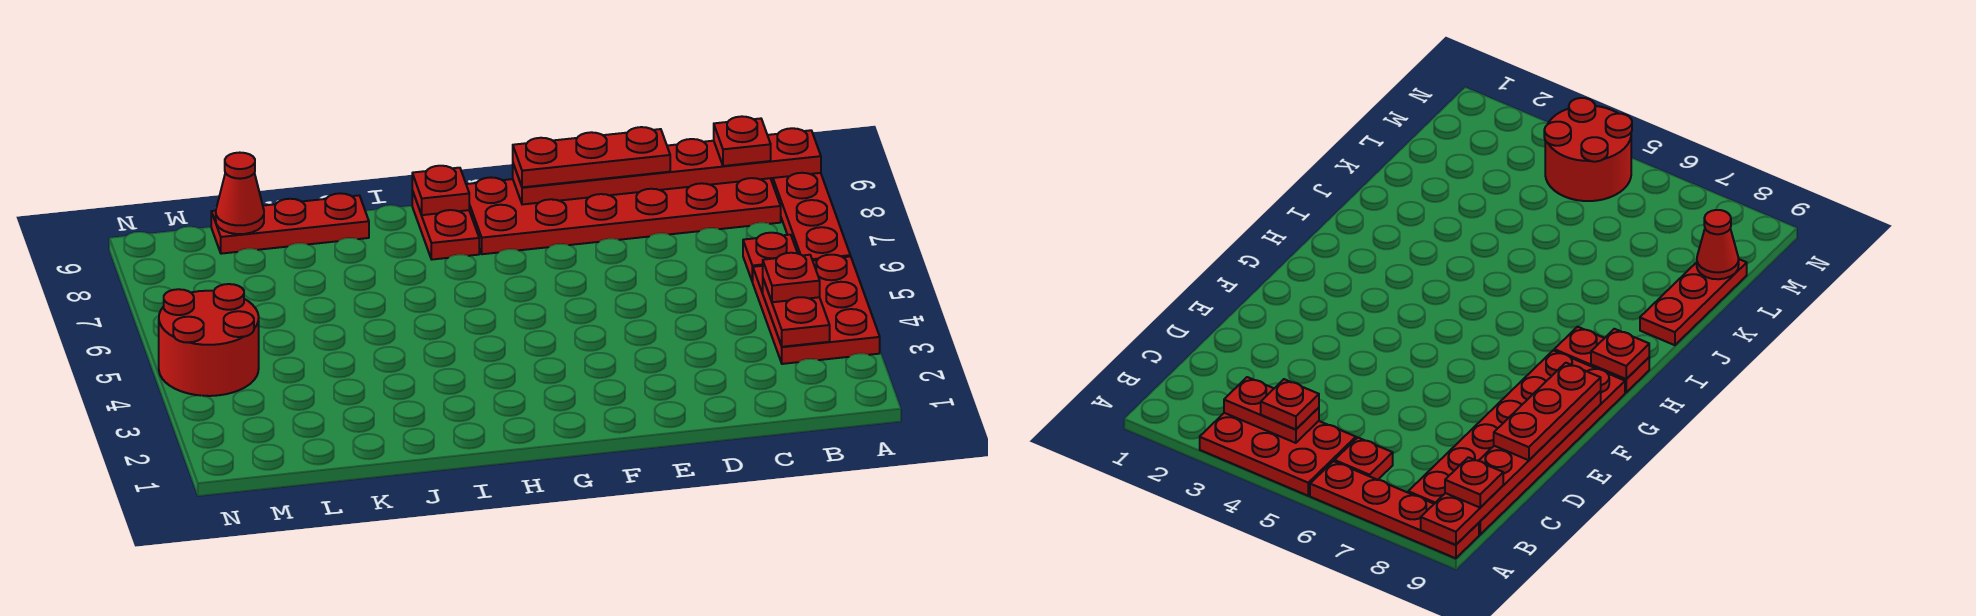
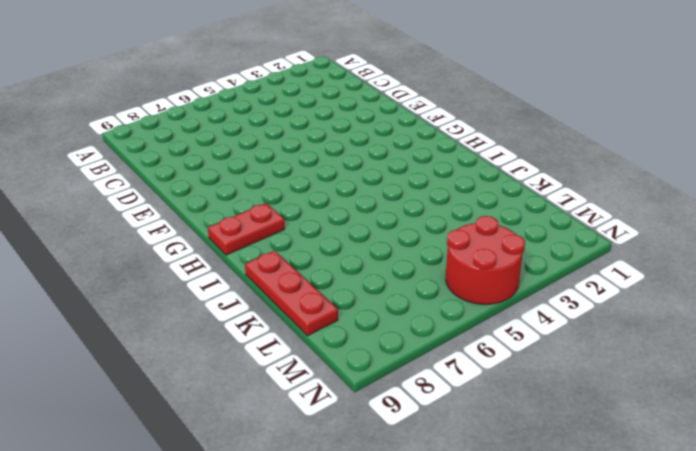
none -> red plate A3:B5 level 1
none -> red plate A6:A9 level 1
none -> red plate B6 level 1

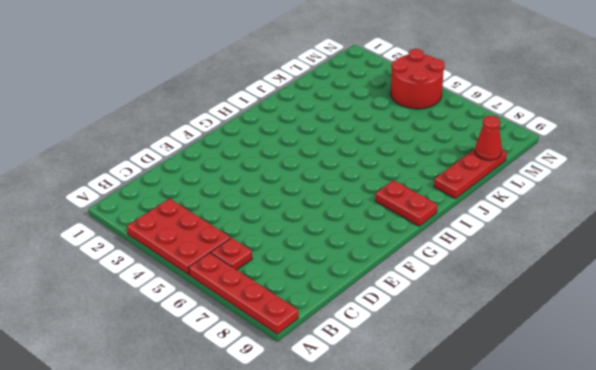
none -> red plate B8:G9 level 1
none -> red plate A9:F9 level 2
none -> red plate B3:B4 level 2

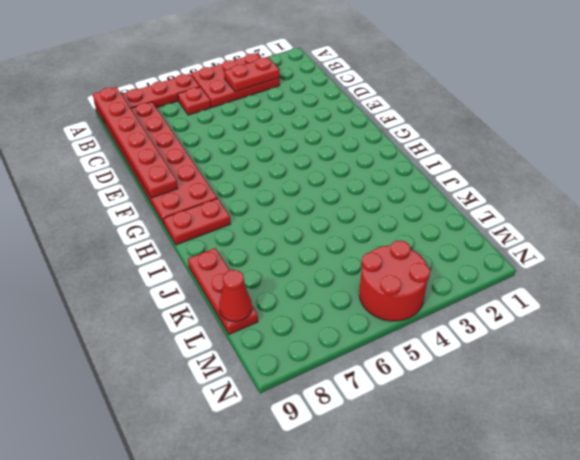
none -> red plate H9 level 2
none -> red plate B4 level 3
none -> red plate B9 level 3

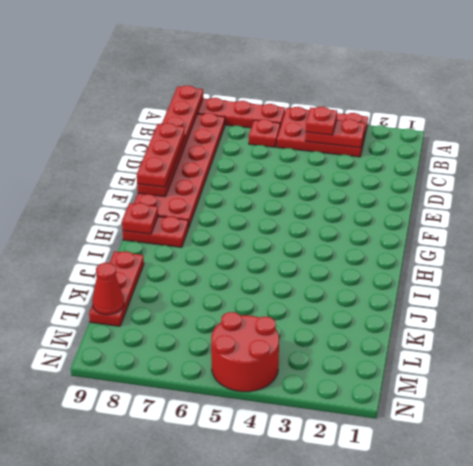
none -> red plate B9 level 3

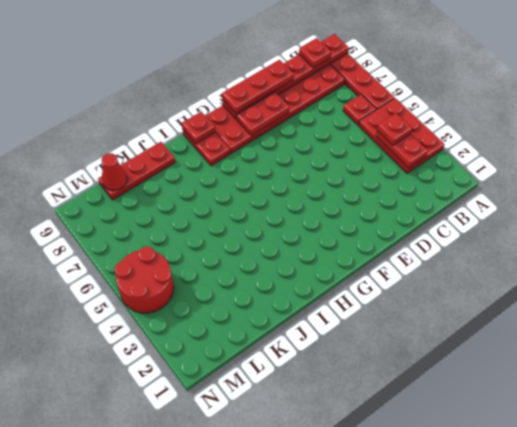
red plate E8:F8 level 2 -> none

